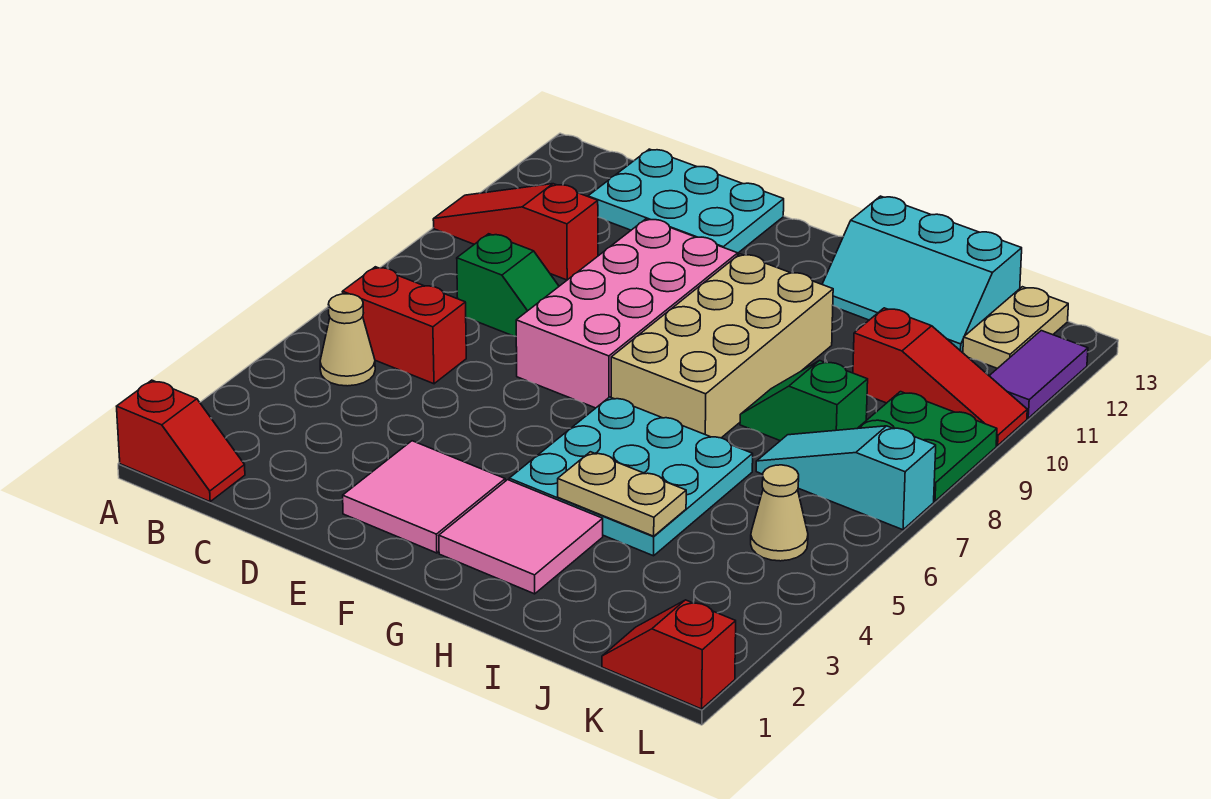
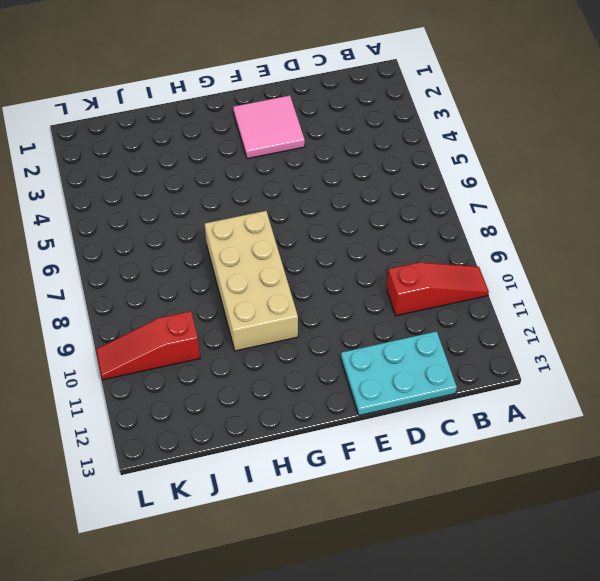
none -> red slope A1:B1 level 1 top A
none -> tan cone B5 level 1
none -> red brick B6:C6 level 1

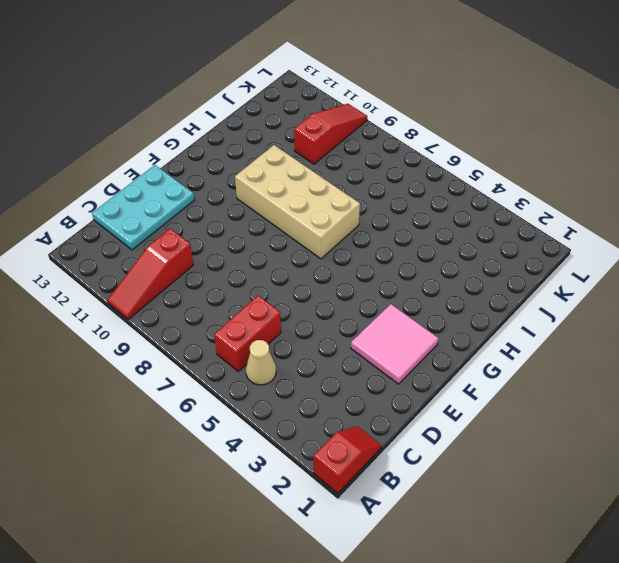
none -> green slope C8:D8 level 1 top C
none -> pink brick E7:F10 level 1
none -> pink tile G2:H3 level 1

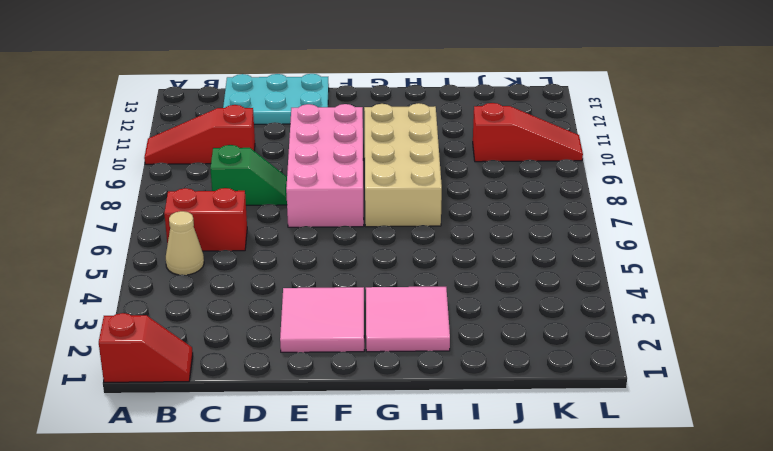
none -> cyan plate G4:I6 level 1
none -> cyan slope H12:J13 level 1 top 13
none -> green slope I8:J8 level 1 top J

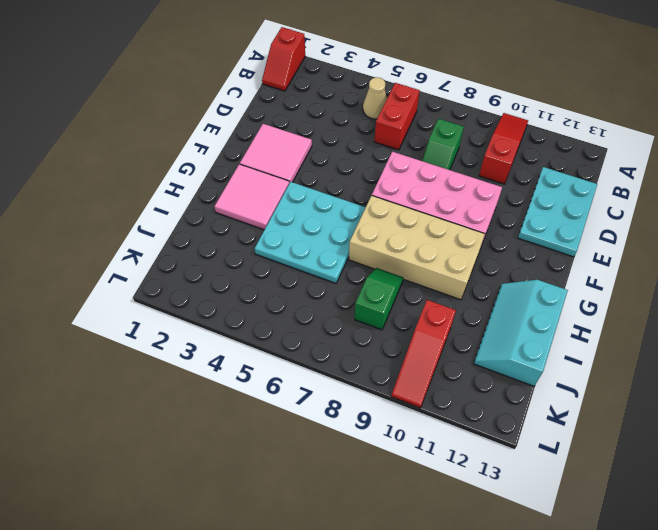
none -> cyan slope J7:L7 level 1 top L
none -> red slope K1:L1 level 1 top L
none -> tan cone K5 level 1

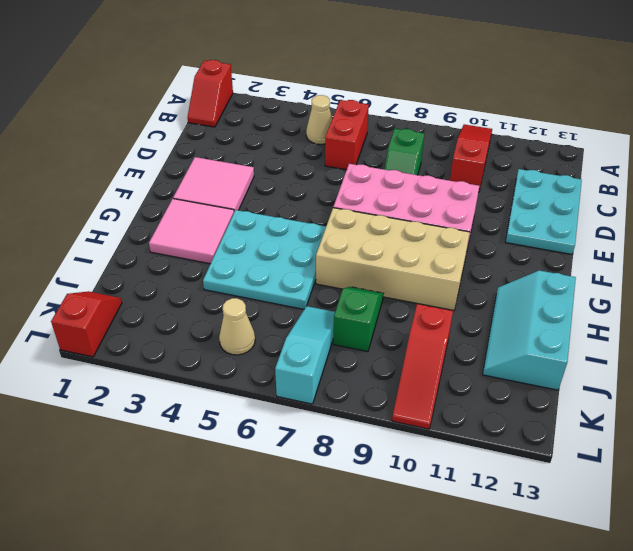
none -> green plate K8:L9 level 1
none -> tan plate K12:K13 level 1
none -> purple tile L11:L12 level 1

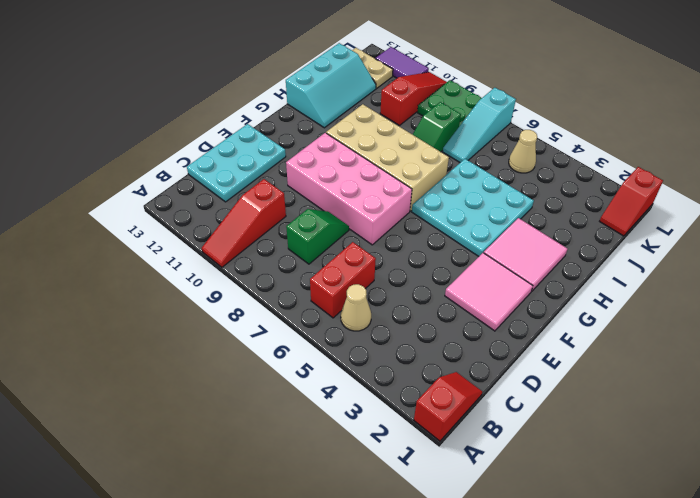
none -> tan plate H4:I4 level 2

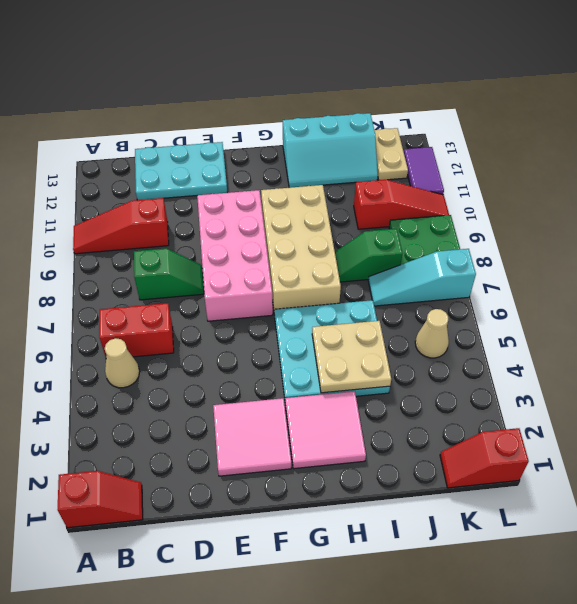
tan plate H4:I5 level 2 -> tan plate H4:I4 level 2

